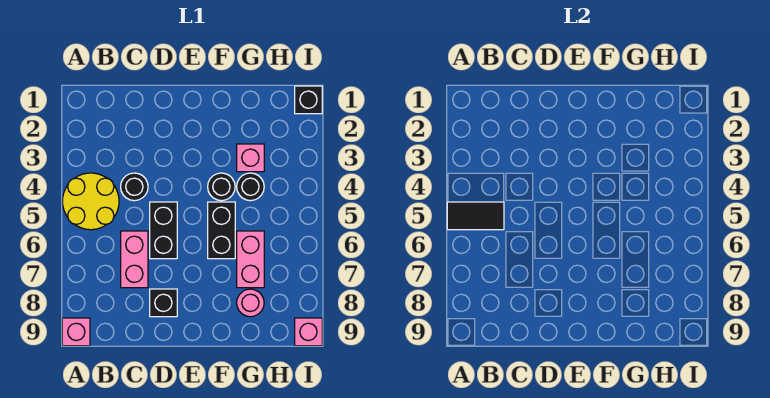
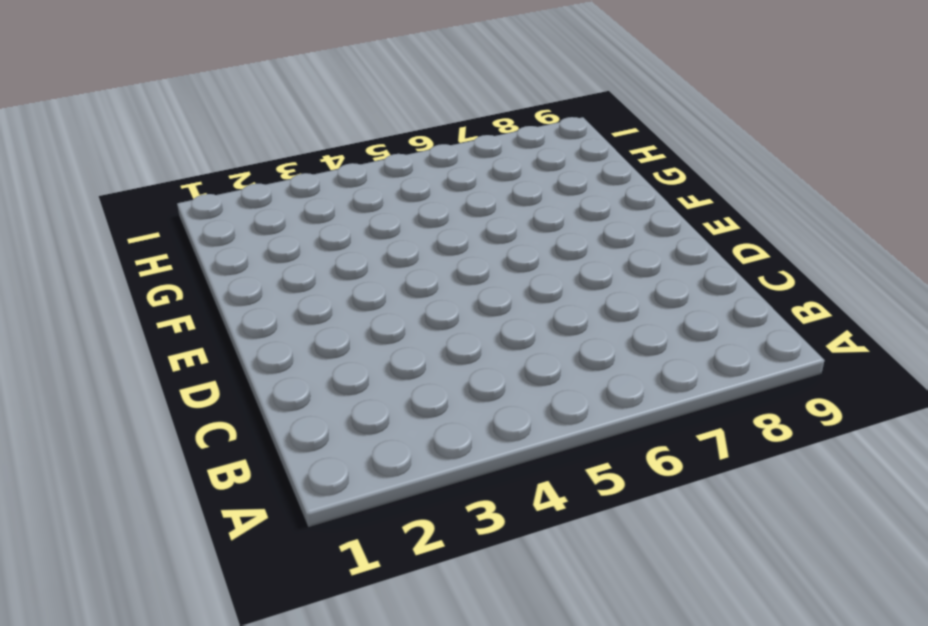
none -> yellow round brick A4:B5 level 1
none -> pink brick A9 level 1
none -> black round brick C4 level 1

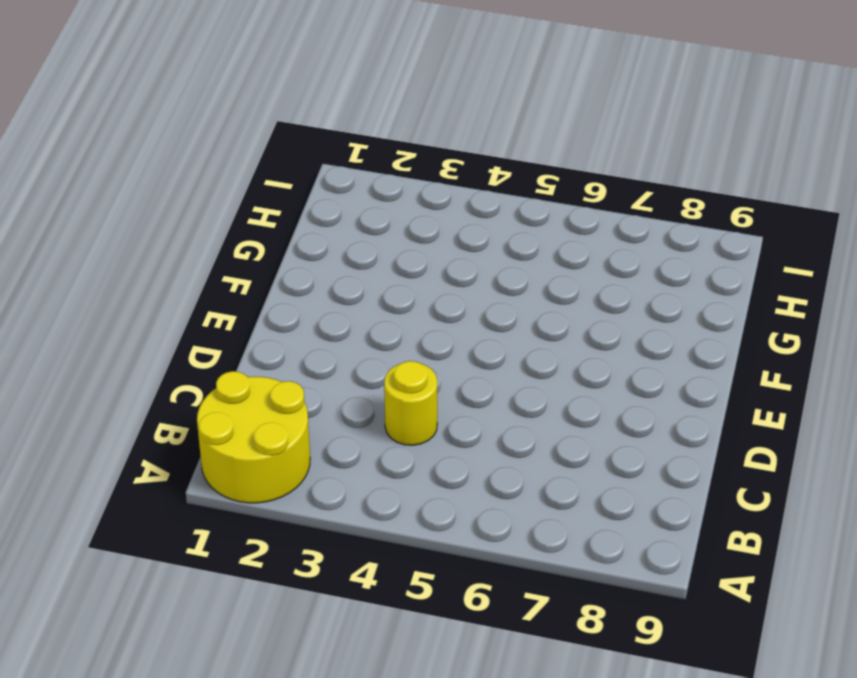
yellow round brick A1:B2 level 1 -> yellow round brick A4:B5 level 1
yellow round brick C4 level 1 -> black round brick C4 level 1
none -> pink brick A9 level 1
none -> pink brick C6:C7 level 1
none -> black brick D5:D6 level 1

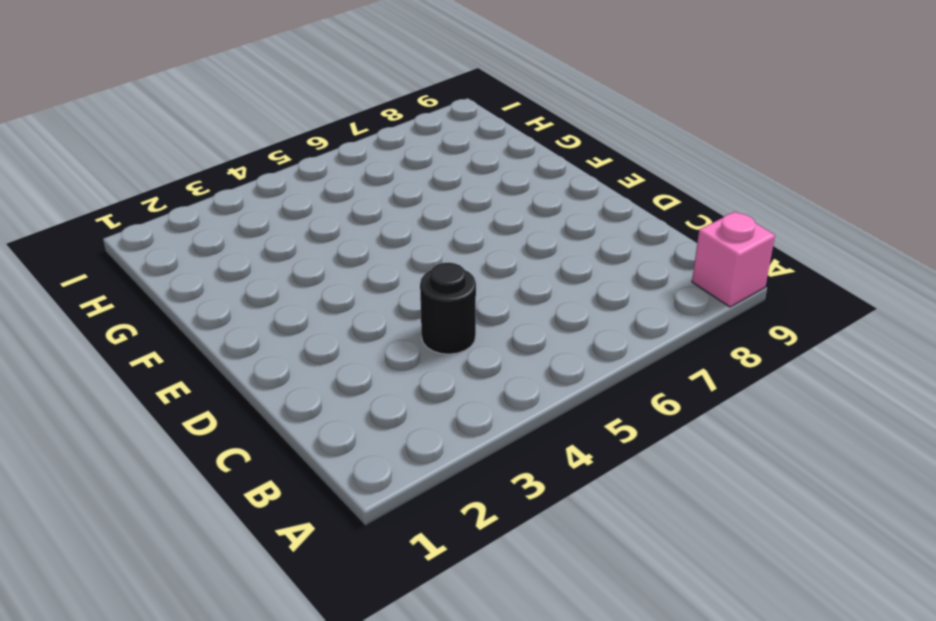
none -> yellow round brick A4:B5 level 1
none -> pink brick C6:C7 level 1
none -> black brick D5:D6 level 1

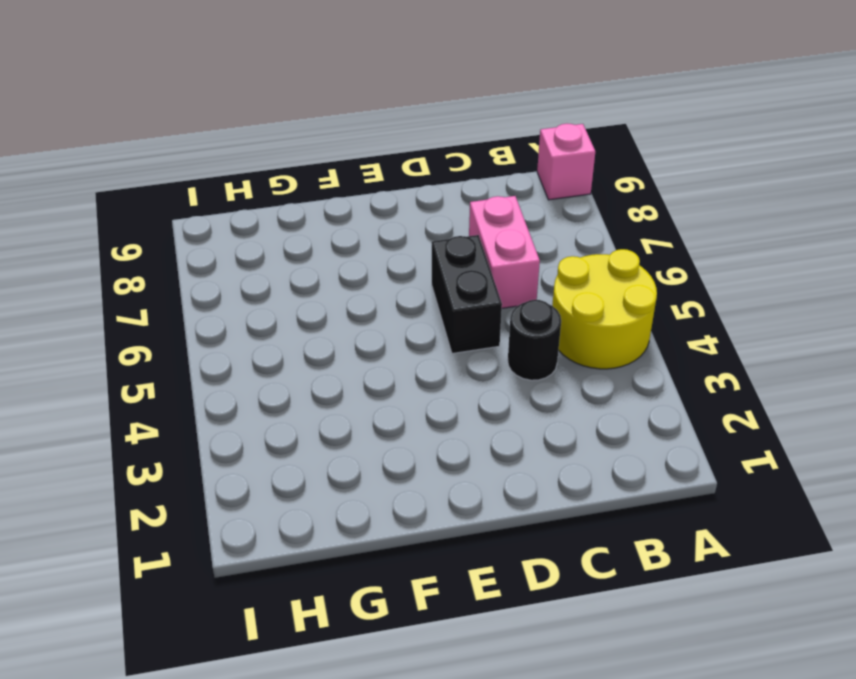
none -> black brick D8 level 1
none -> black round brick F4 level 1
none -> black brick F5:F6 level 1

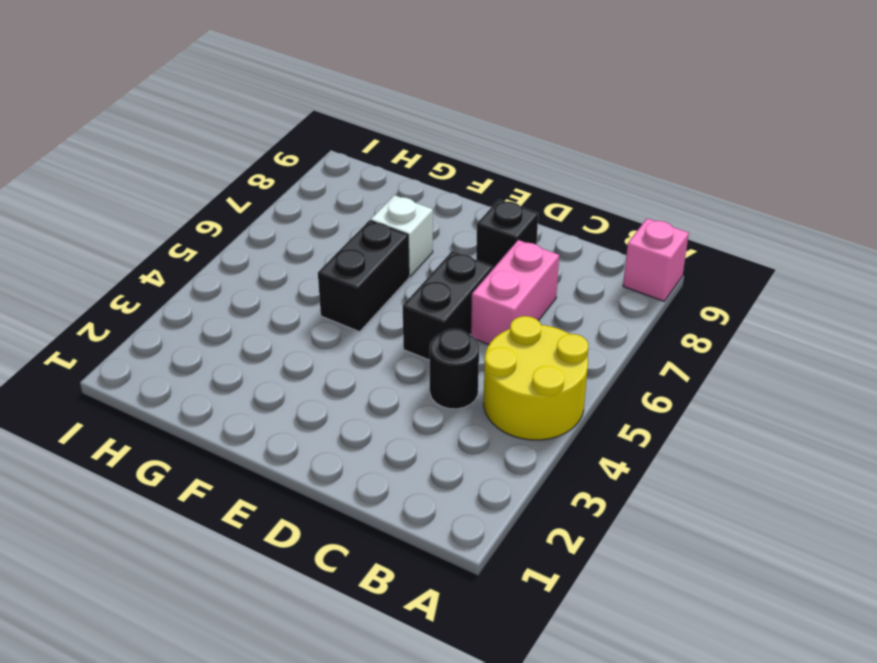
white brick F7 level 1 -> none
none -> black round brick F4 level 1
none -> pink brick G3 level 1
none -> black round brick G4 level 1

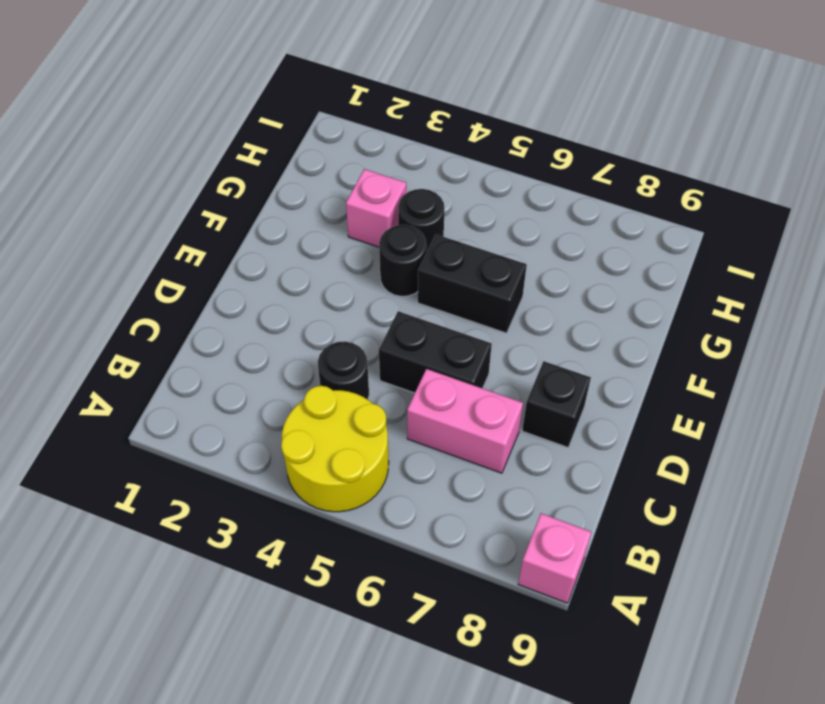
none -> pink brick G6:G7 level 1
none -> pink round brick G8 level 1
none -> black brick I1 level 1

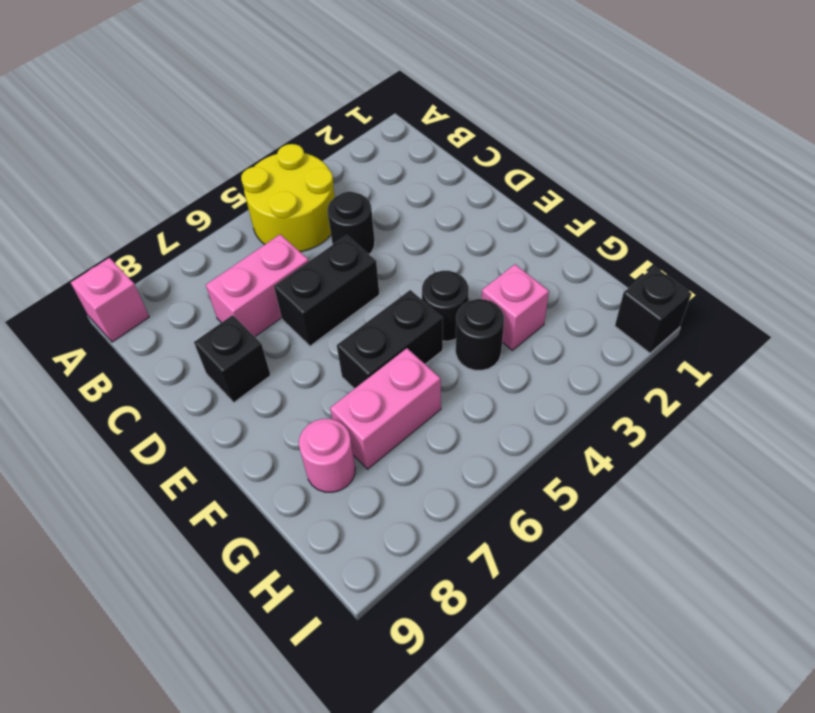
none -> pink brick I9 level 1
none -> black tile A5:B5 level 2

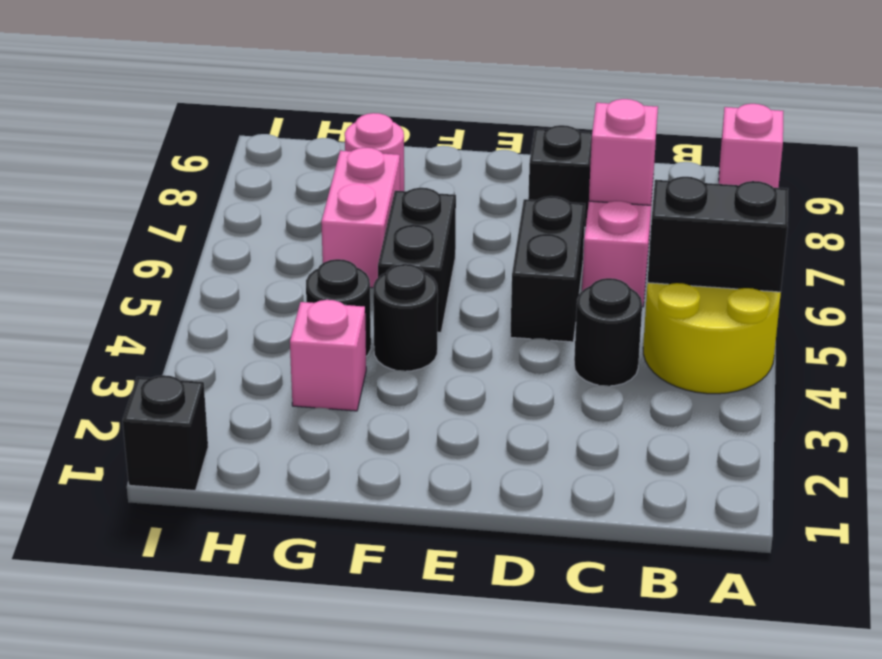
black brick A5:B5 level 2 -> black tile A5:B5 level 2
pink brick C7 level 2 -> pink brick I9 level 1

